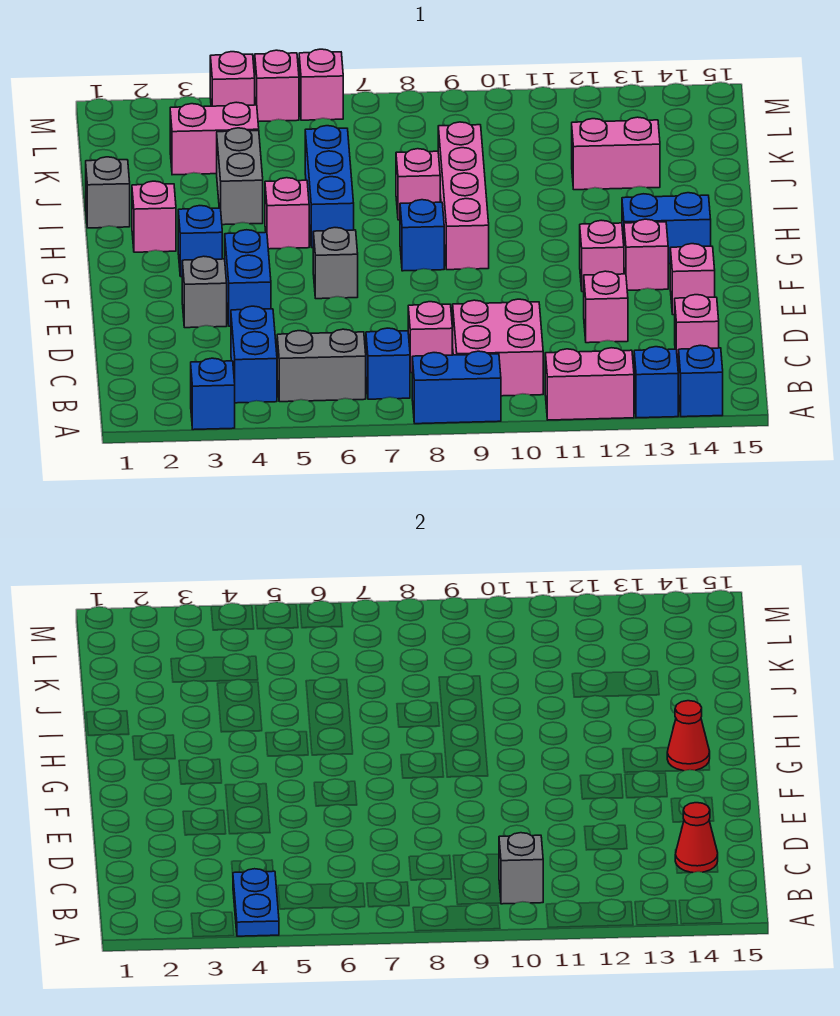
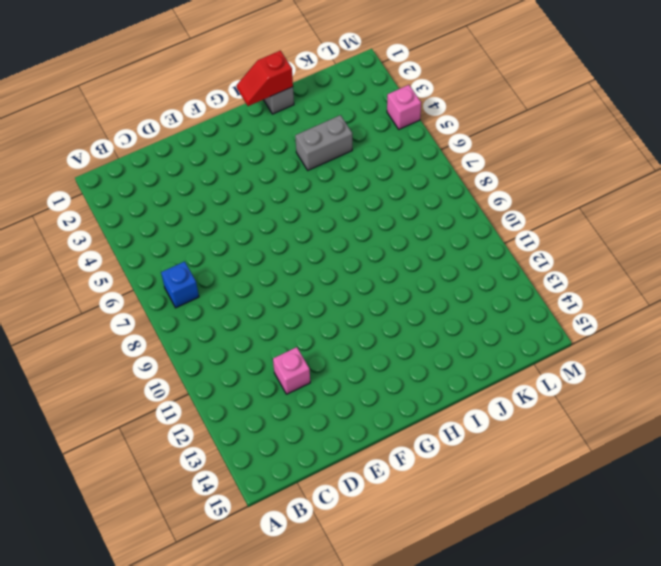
red slope H1:I1 level 2 top I -> none
none -> blue brick A3 level 1
none -> blue brick A8:A9 level 1
none -> pink brick A11:A12 level 1
none -> blue brick A13 level 1

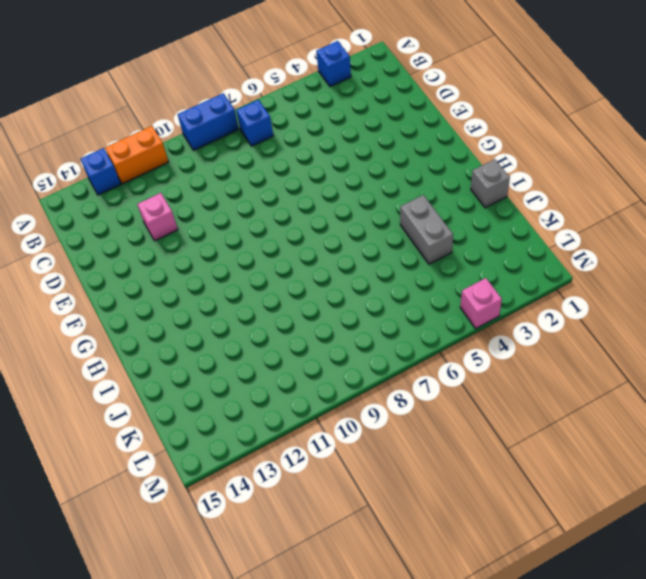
orange brick A11:A12 level 1 -> pink brick A11:A12 level 1
none -> blue brick A14 level 1
none -> blue brick B4:C4 level 1
none -> grey brick B5:B6 level 1
none -> pink brick B9:C10 level 1

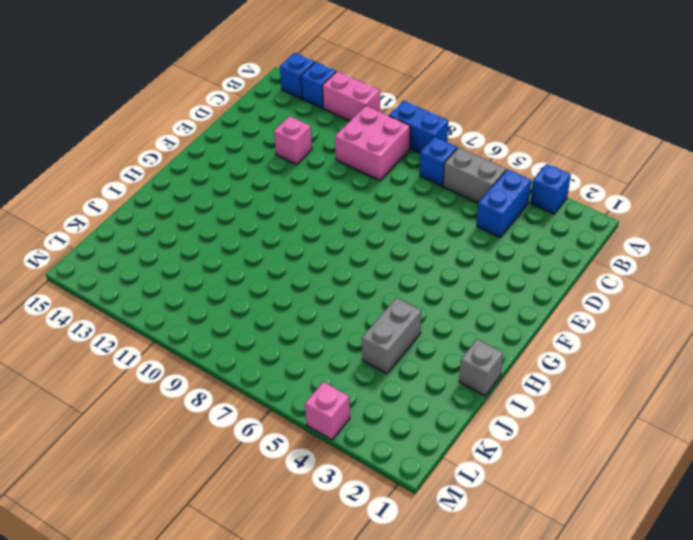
none -> pink brick C8 level 1
none -> pink brick C14 level 1
none -> grey brick E3 level 1
none -> blue brick E4:F4 level 1

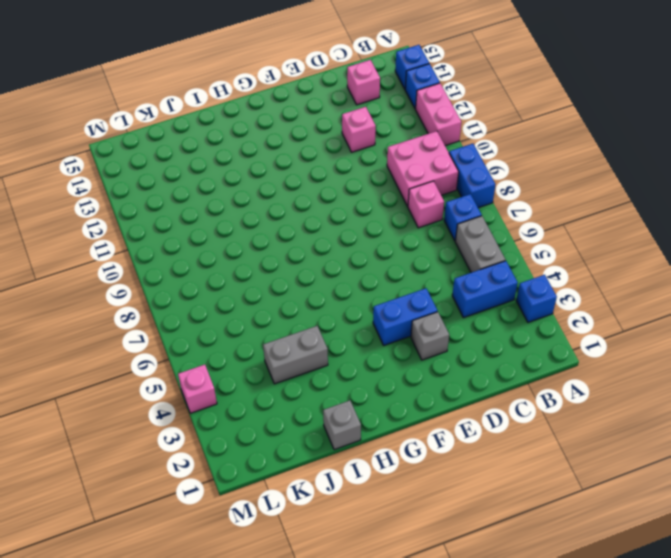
none -> pink brick E14 level 1
none -> grey brick F6 level 1
none -> pink brick F12 level 1
none -> pink brick F13 level 1

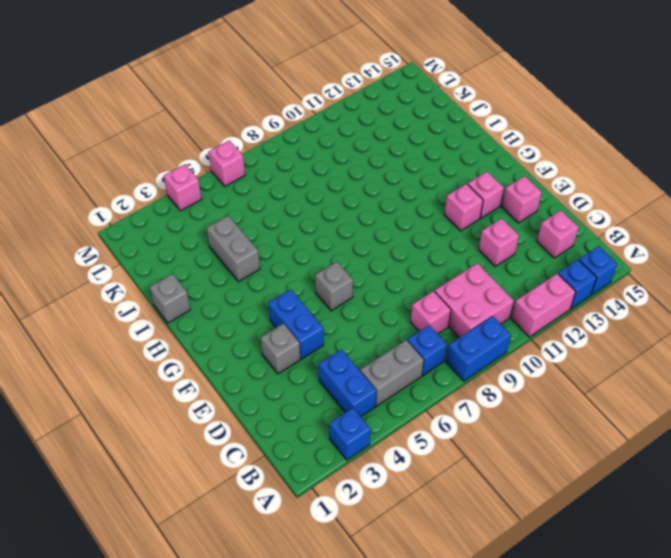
none -> blue brick G3 level 1
none -> blue brick G8 level 1
none -> pink brick G9:J9 level 1
none -> blue brick G13:G14 level 1

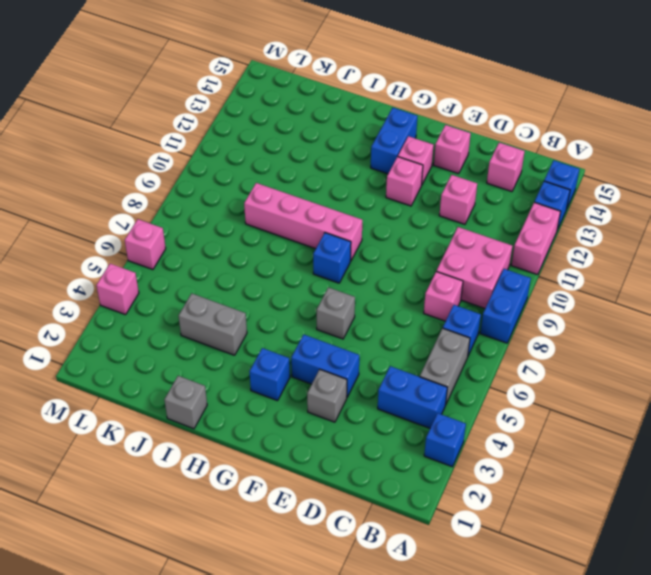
none -> pink brick H2 level 1
none -> pink brick H5 level 1
none -> blue brick H6:J6 level 1
none -> pink brick I8 level 1

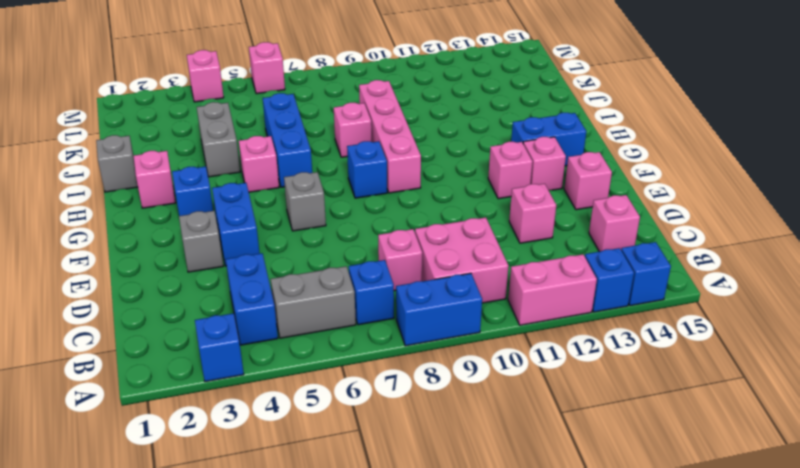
none -> pink brick J12:J13 level 1
none -> pink brick K3:K4 level 1
none -> pink brick M5 level 1
none -> blue plate A4:B4 level 2

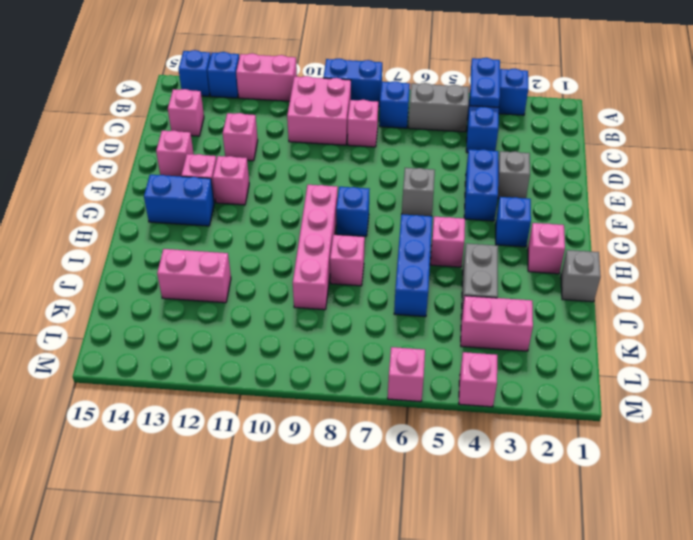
none -> pink brick M5 level 1
none -> grey brick B10 level 2
none -> red cone C14 level 2
none -> red cone G14 level 2

